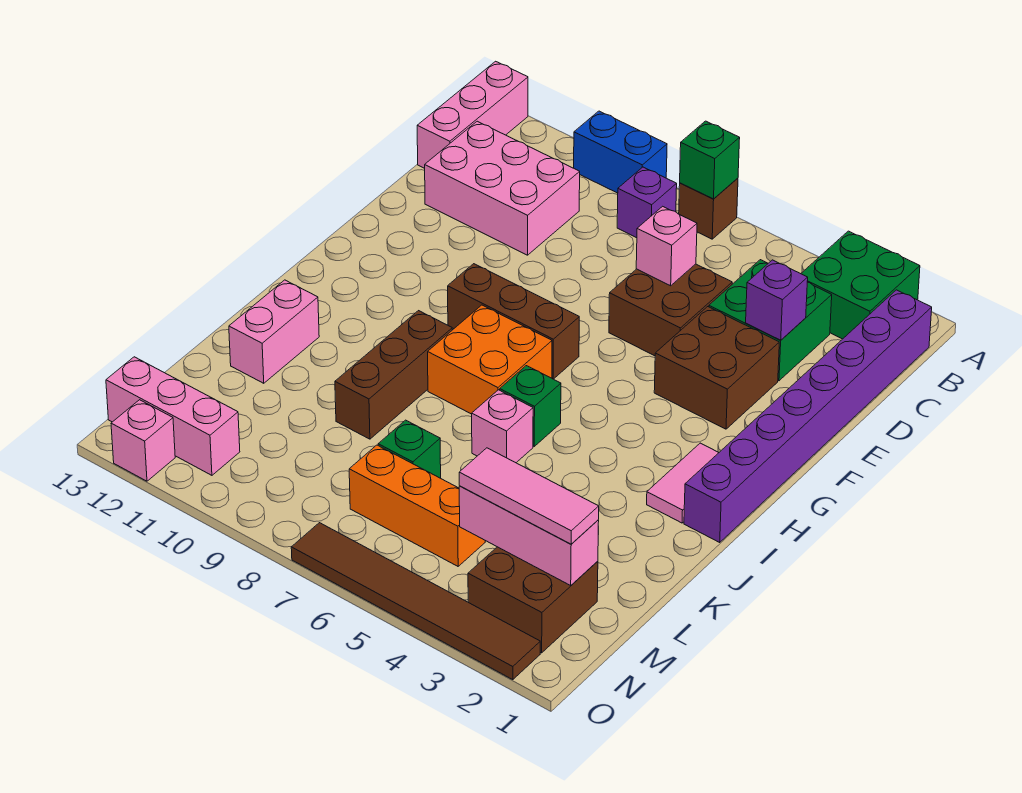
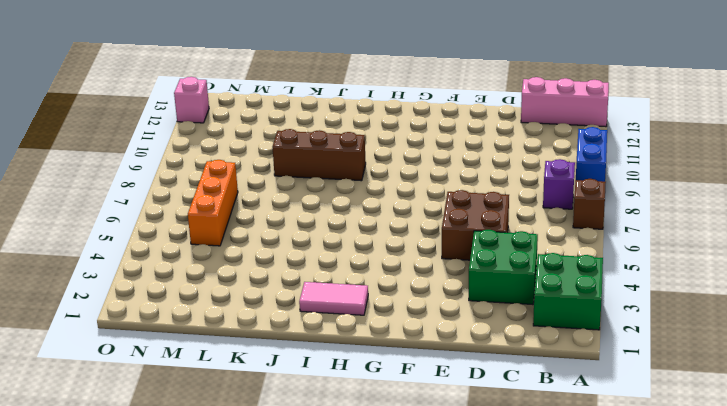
none -> purple brick B1:I1 level 1
none -> pink brick C10:D12 level 1
none -> brown brick E3:F4 level 1

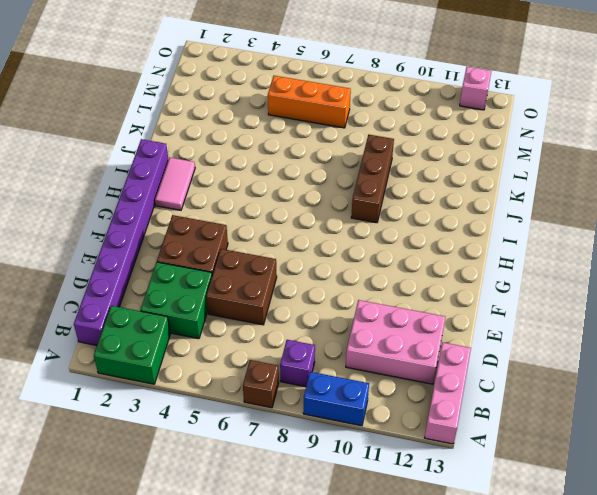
none -> brown brick G7:G9 level 1
none -> orange brick H7:I8 level 1
none -> green brick I6 level 1

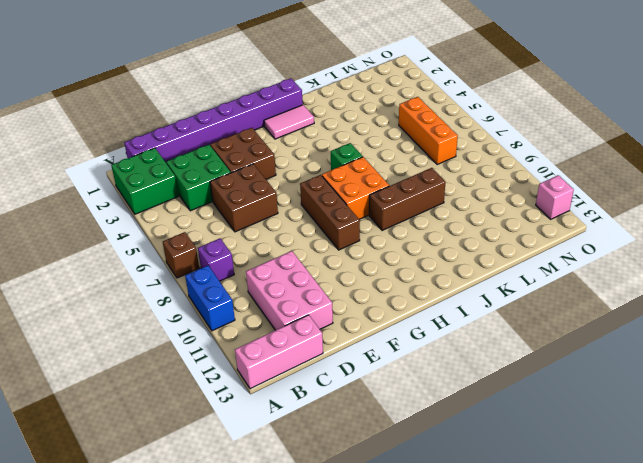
none -> pink brick J6 level 1
none -> pink brick J12:K12 level 1
none -> green brick L7 level 1

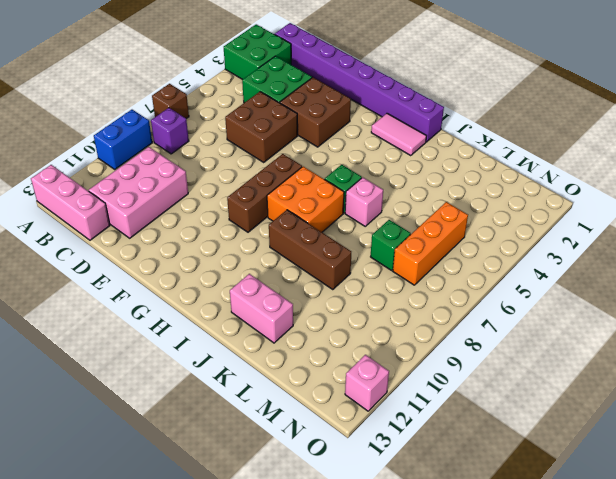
none -> brown brick M2:N3 level 1
none -> pink brick N11:N13 level 1
none -> brown tile O2:O7 level 1

